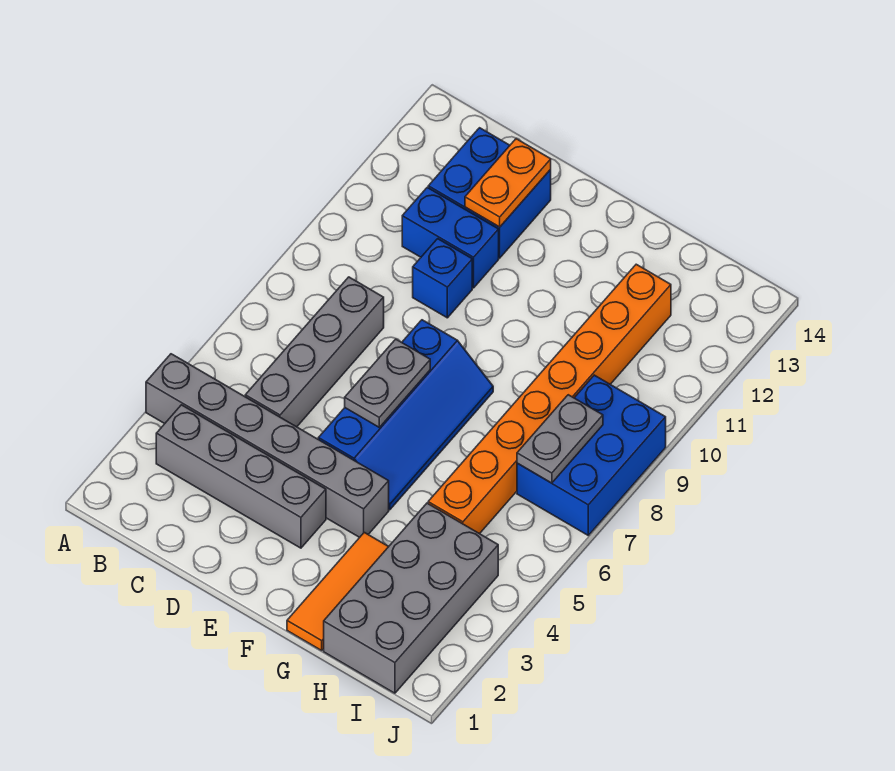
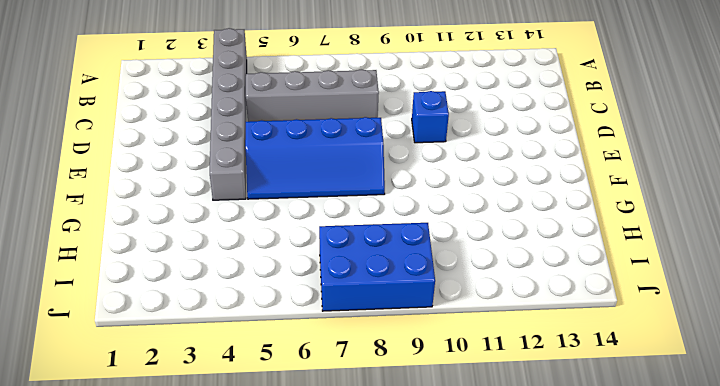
none -> grey brick B3:E3 level 1
none -> blue brick C11:D11 level 1
none -> blue brick C12:D13 level 1

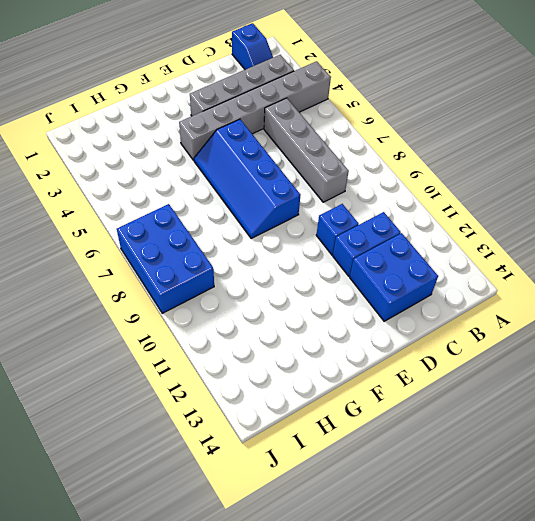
blue slope B1:B2 level 1 top 1 -> none
none -> orange tile G1:G3 level 1
none -> grey brick H1:I4 level 1
none -> orange brick H5:H12 level 1

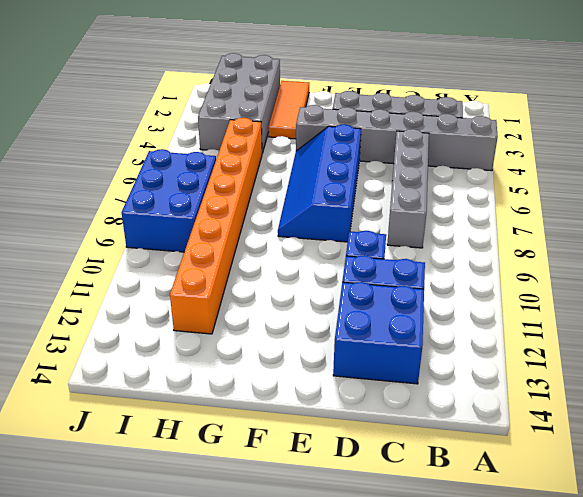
none -> orange plate D12:D13 level 2
none -> grey plate E6:E7 level 2
none -> grey plate I7:I8 level 2

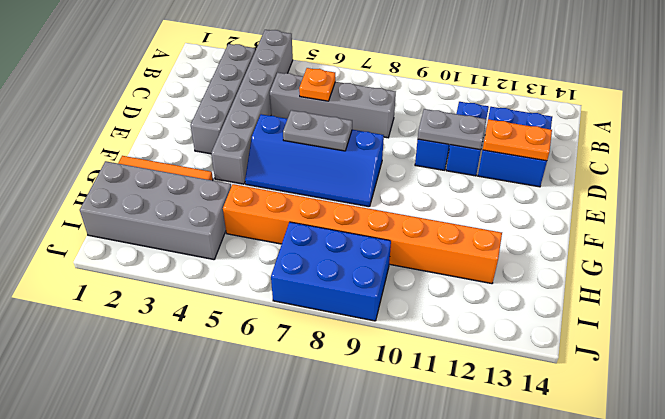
orange plate C6 level 2 -> none
grey plate D10:D11 level 2 -> grey plate I7:I8 level 2

